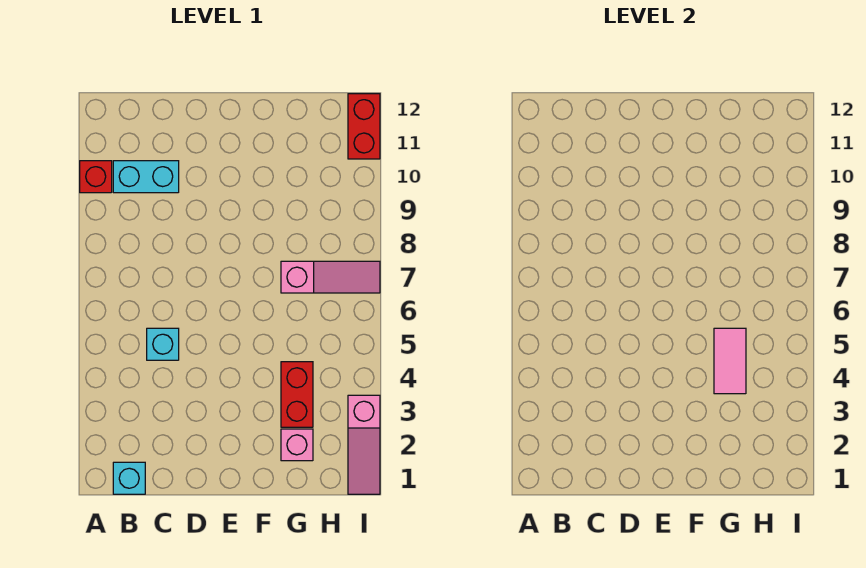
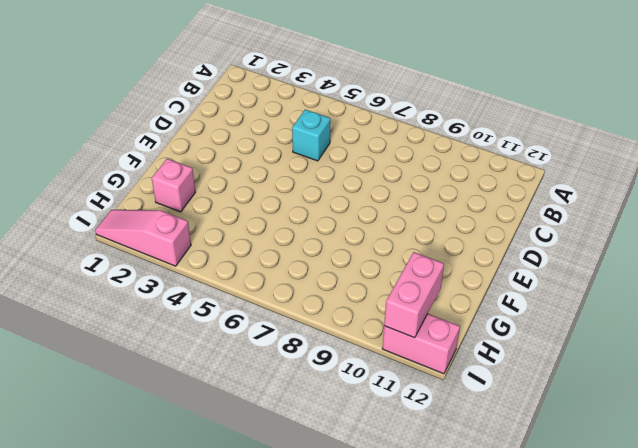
pink brick H11:I11 level 2 -> none
pink brick I11:I12 level 1 -> red brick I11:I12 level 1
none -> red brick A10 level 1
none -> cyan brick B1 level 1

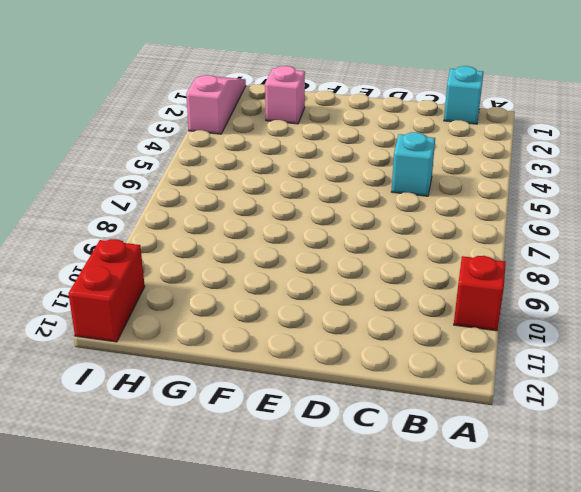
none -> cyan brick B10:C10 level 1
none -> red brick G3:G4 level 1

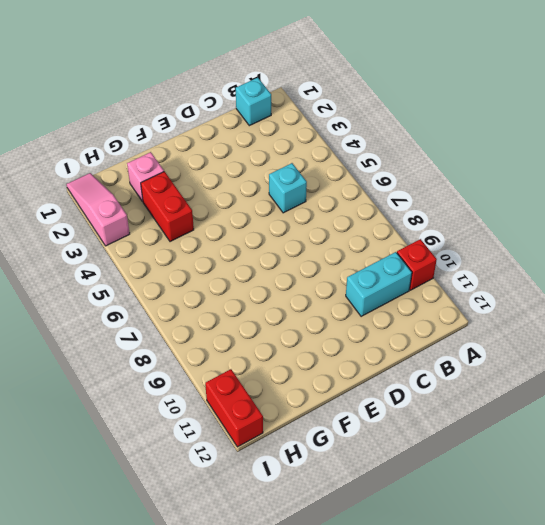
none -> pink slope G7:I7 level 1 top G
none -> pink tile G4:G5 level 2

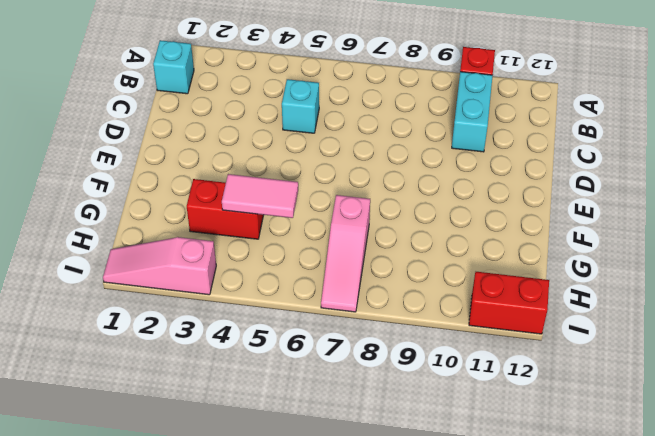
none -> pink brick G2 level 1

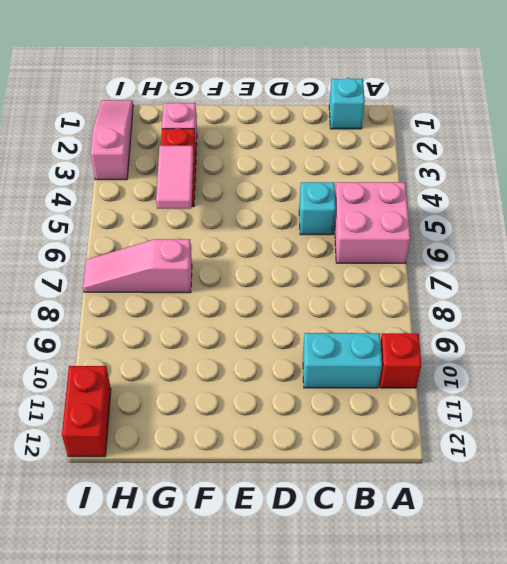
pink brick A5:B6 level 1 -> none

